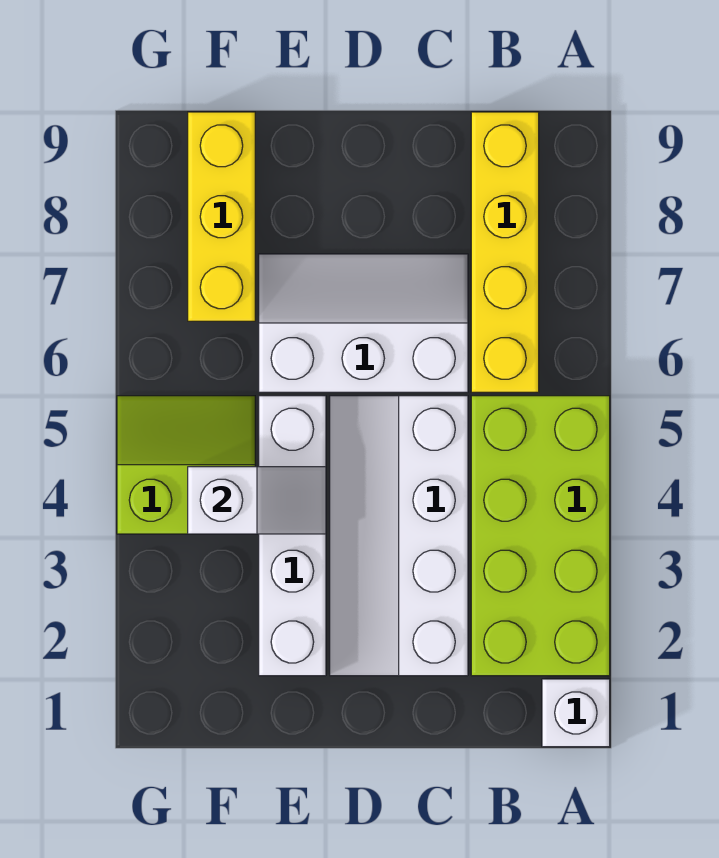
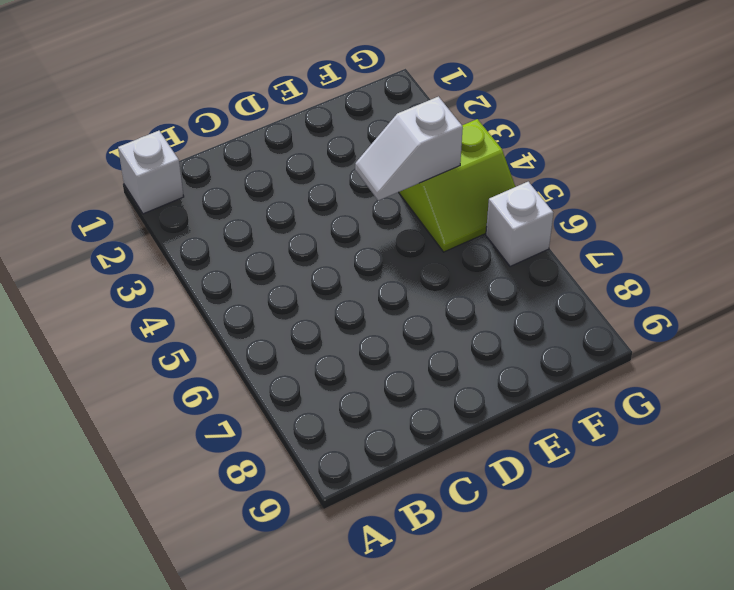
white brick G6 level 1 -> none
none -> lime brick A2:B5 level 1
none -> yellow brick B6:B9 level 1

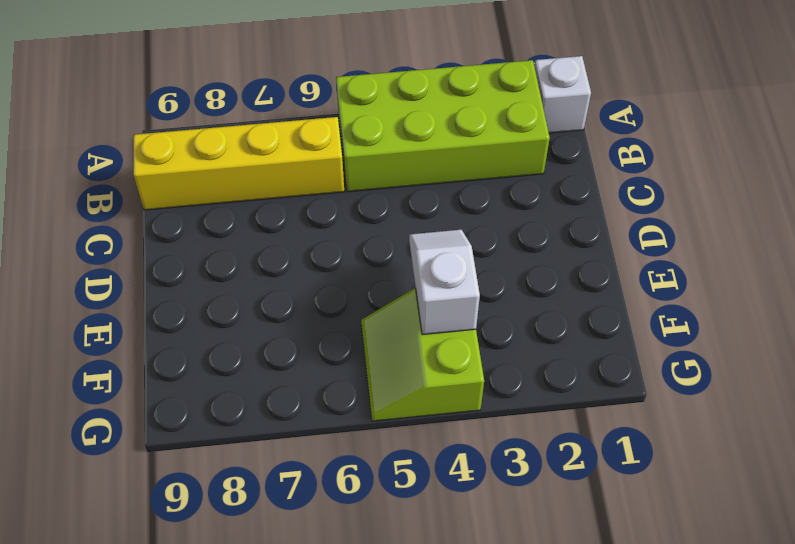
none -> white slope C2:D5 level 1 top C
none -> white slope C6:E7 level 1 top 6

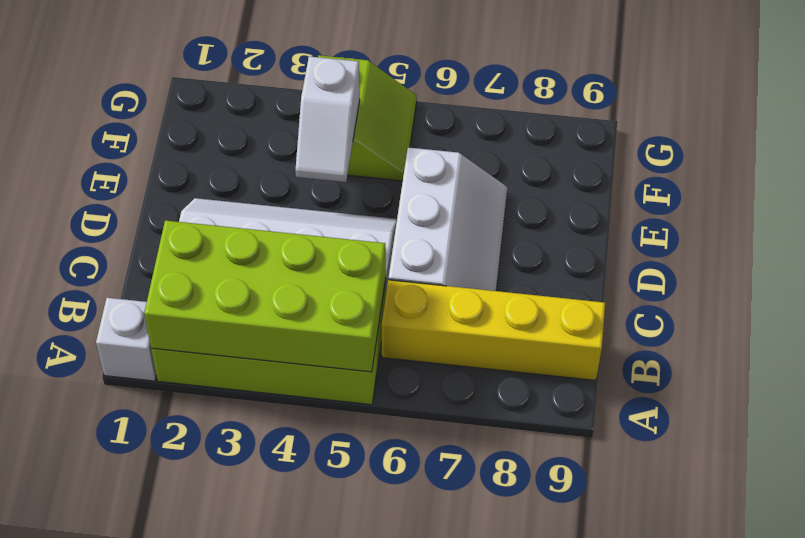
lime brick A2:B5 level 2 -> none
none -> white brick E2:E5 level 1
none -> yellow brick F7:F9 level 1

